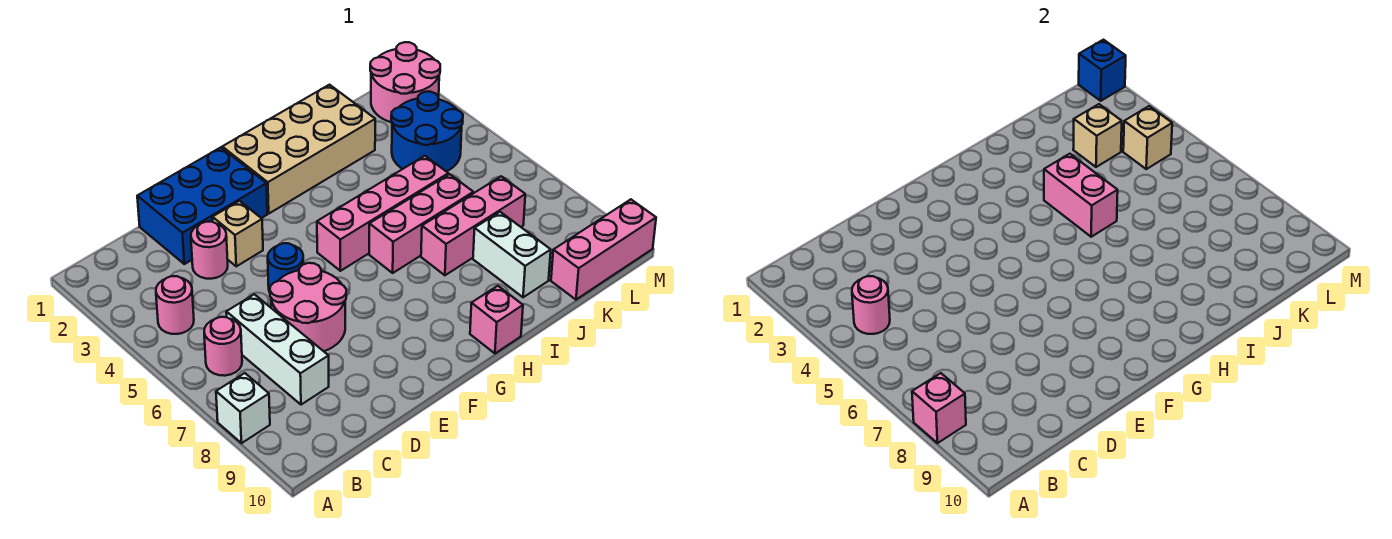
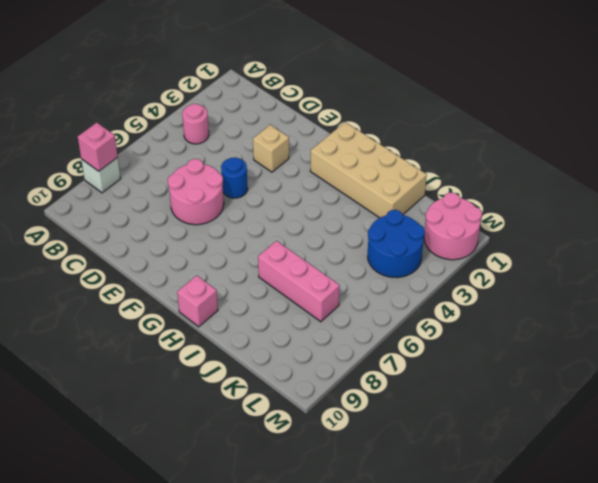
none -> pink round brick B6 level 1
none -> white brick C6:C8 level 1
none -> blue brick D1:F2 level 1

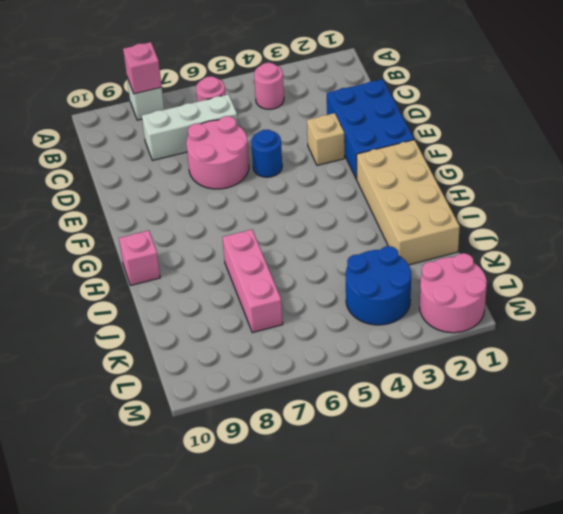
none -> pink round brick D3 level 1
none -> pink brick G5:J5 level 1
none -> pink brick H6:J6 level 1

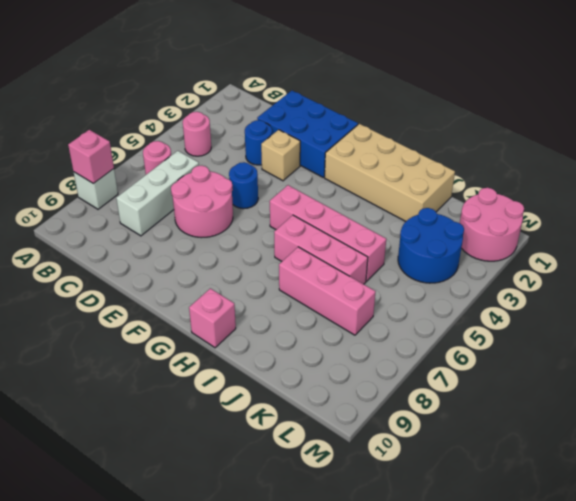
blue round brick D3 level 1 -> pink round brick D3 level 1
none -> white brick J8:J9 level 1
none -> pink brick K10:M10 level 1
none -> pink round brick B4 level 2

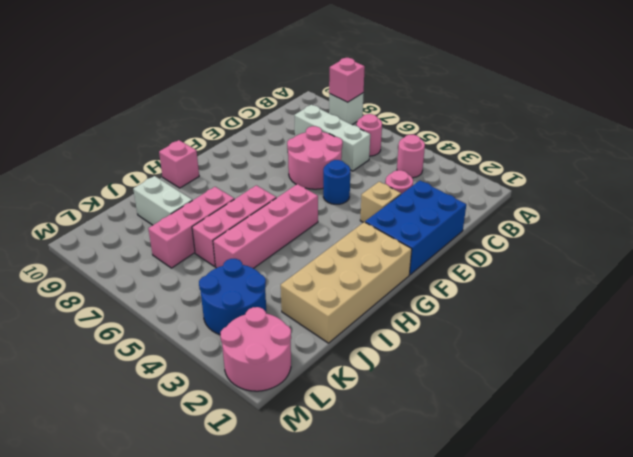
none -> pink brick K10:M10 level 1
none -> pink round brick B4 level 2
none -> pink brick I4:I5 level 2

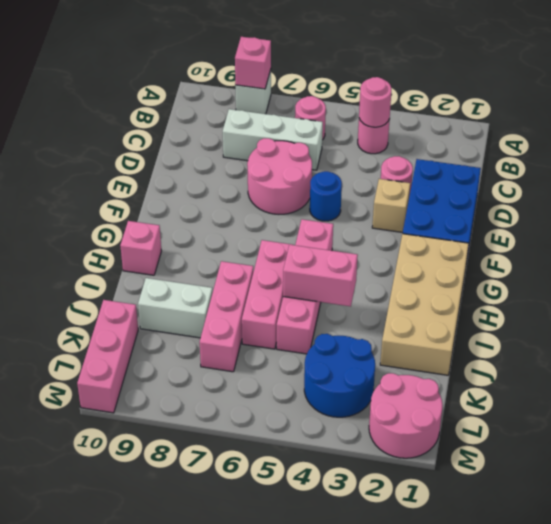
none -> tan brick K3 level 2
none -> tan brick L4 level 2
none -> blue brick M1 level 2

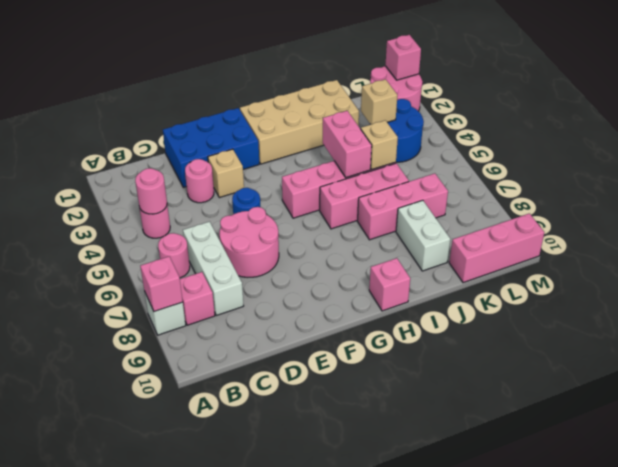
pink brick B8 level 1 -> none
tan brick J5 level 2 -> tan brick L4 level 2
pink brick M1 level 2 -> blue brick M1 level 2

